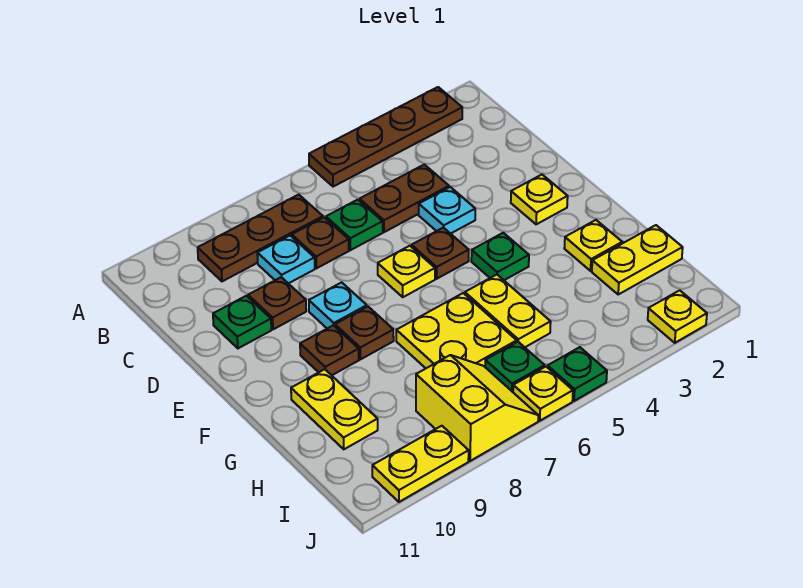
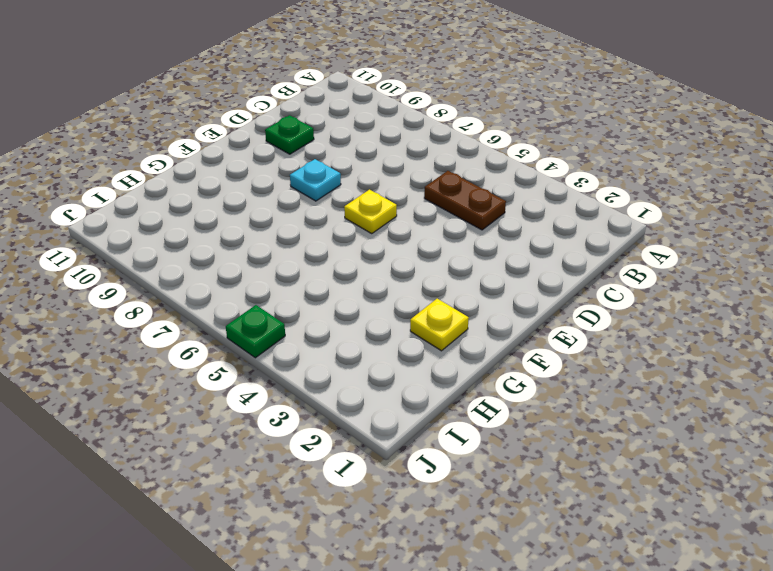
none -> brown plate A2:A5 level 1
none -> brown plate B7:B9 level 1
none -> green plate C6 level 1

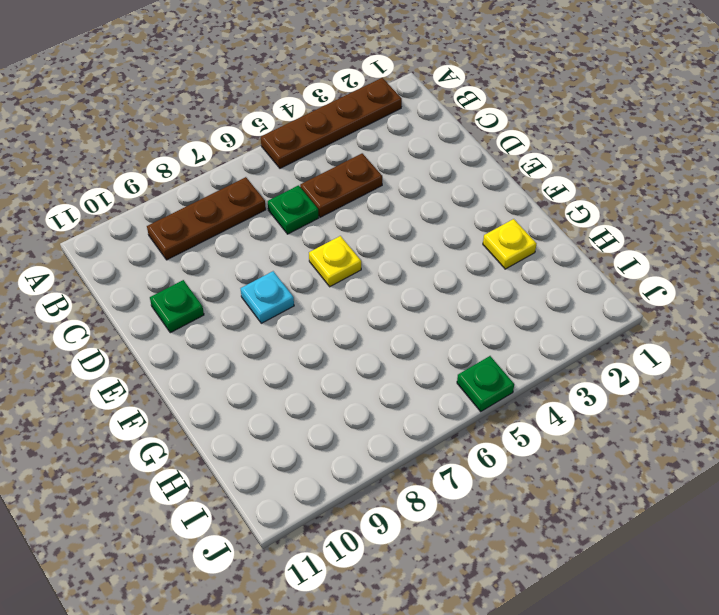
none -> brown plate C7 level 1
none -> cyan plate C8 level 1
none -> cyan plate D4 level 1

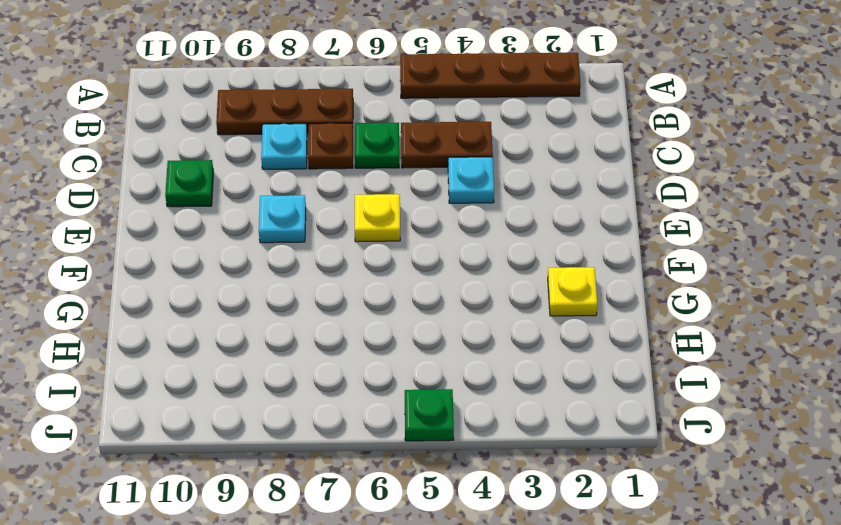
none -> brown plate D9 level 1
none -> yellow plate E2 level 1
none -> brown plate E5 level 1

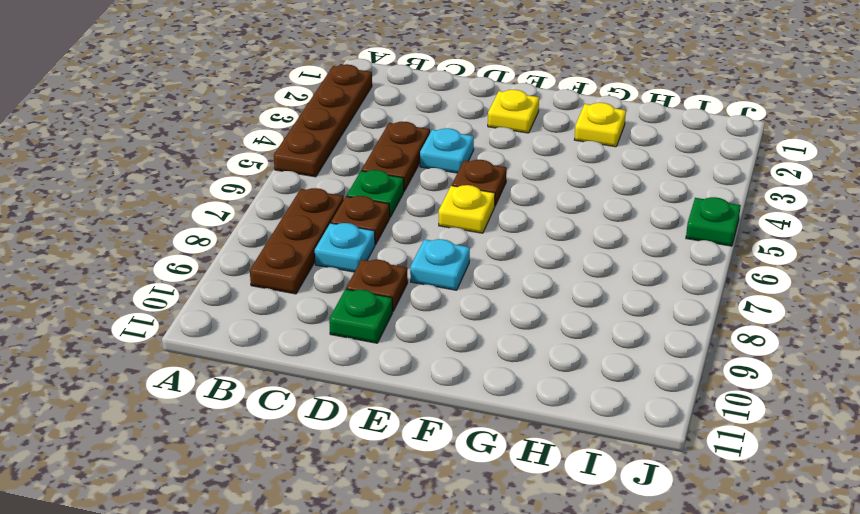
none -> green plate F4 level 1
none -> brown plate F8 level 1
none -> brown plate F9 level 1

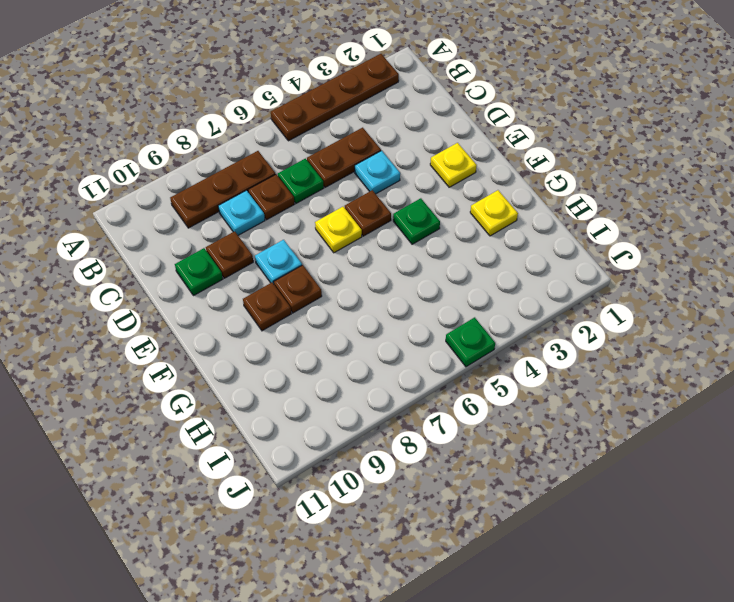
none -> yellow plate G5:H5 level 1
none -> yellow plate G6:H7 level 1
none -> yellow plate G10:H10 level 1

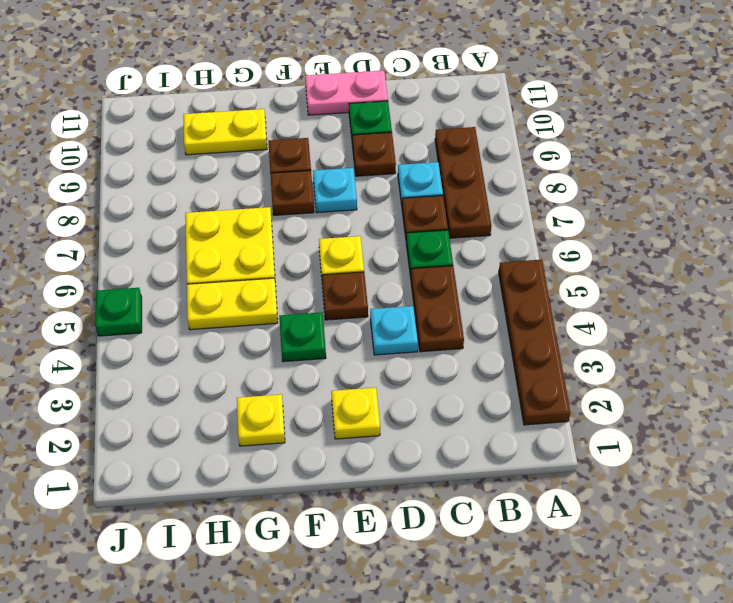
pink plate D11:E11 level 1 -> none
none -> yellow plate H1:H2 level 1
none -> green plate I6 level 1
none -> yellow slope I7:J8 level 1 top 8

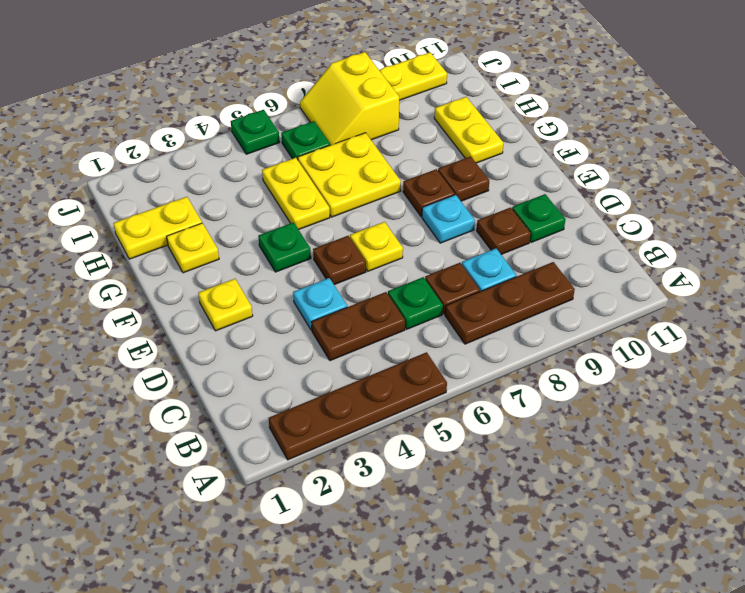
none -> yellow plate J2 level 1
none -> yellow plate J6 level 1

